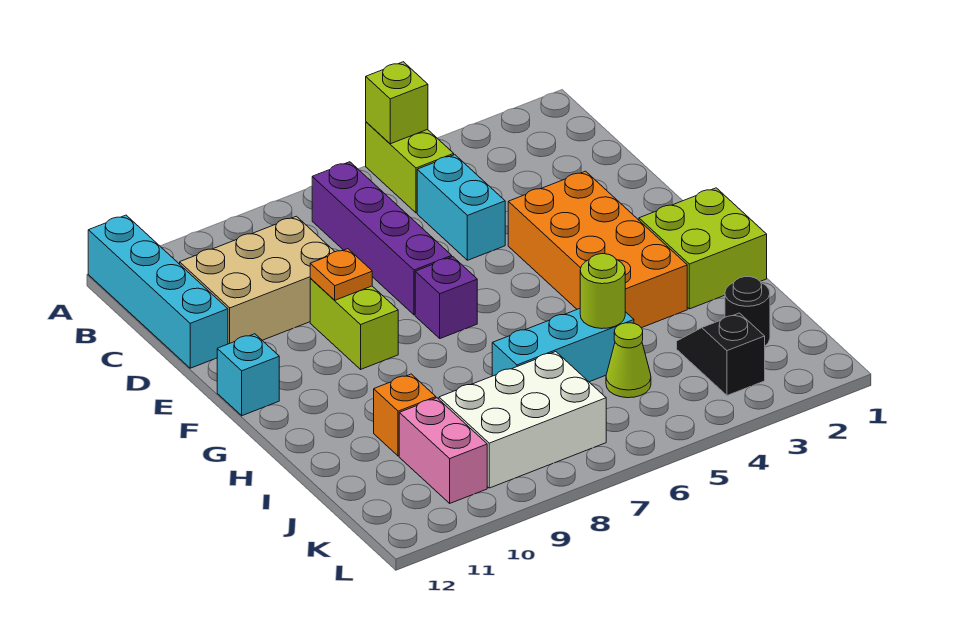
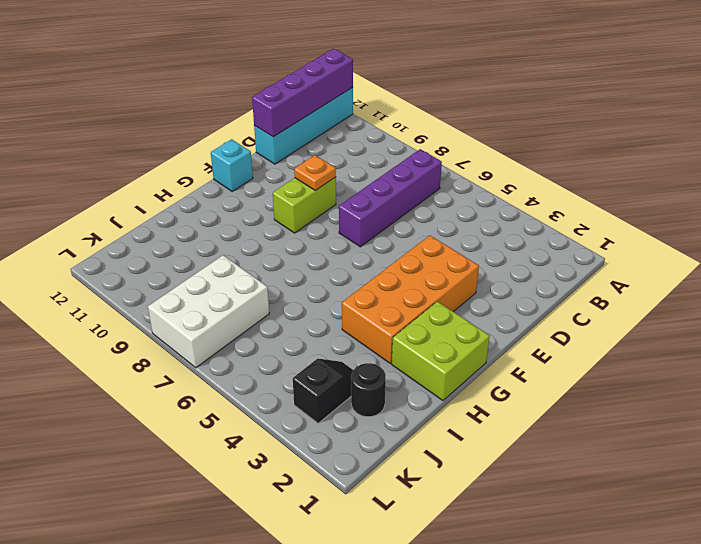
purple brick A12:D12 level 2 -> none
white brick J7:L8 level 1 -> white brick J7:K9 level 1
none -> lime brick A5:B5 level 1
none -> cyan brick C5:D5 level 1
none -> tan brick C9:D11 level 1

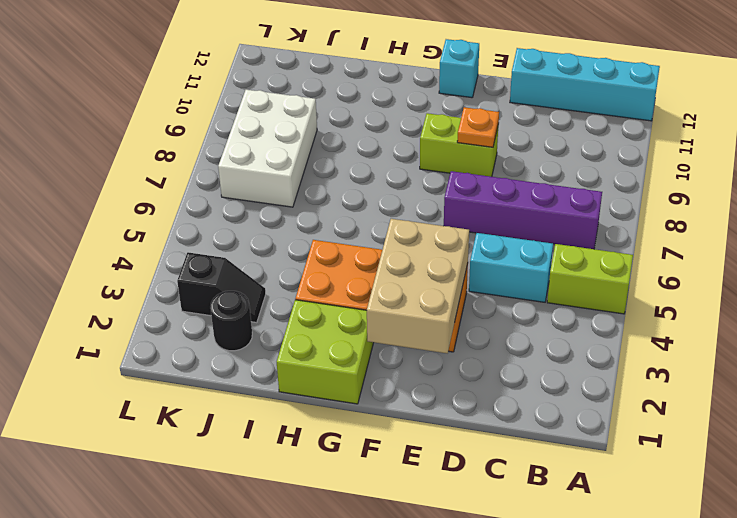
tan brick E2:F4 level 2 -> tan brick C9:D11 level 1
none -> purple brick F7 level 1
none -> cyan brick I5:I7 level 1
none -> orange brick I10 level 1

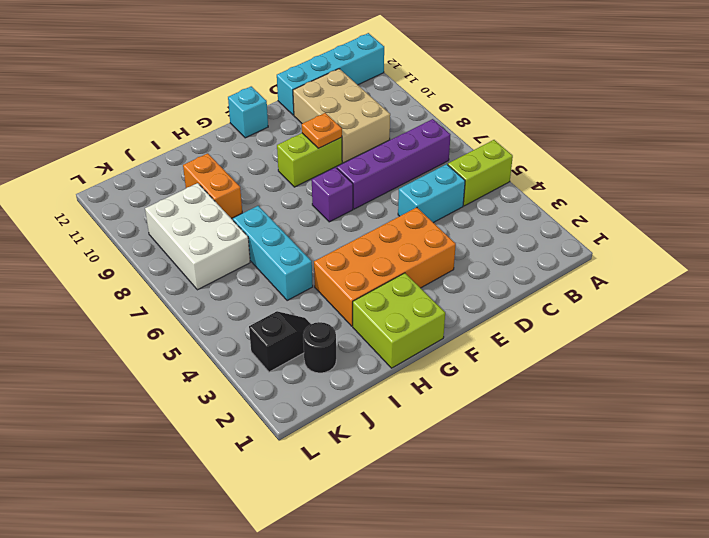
orange brick I9:I10 level 1 -> orange brick I10 level 1
none -> lime cone J5 level 1
none -> pink brick J10:K10 level 1
none -> lime brick A5 level 2

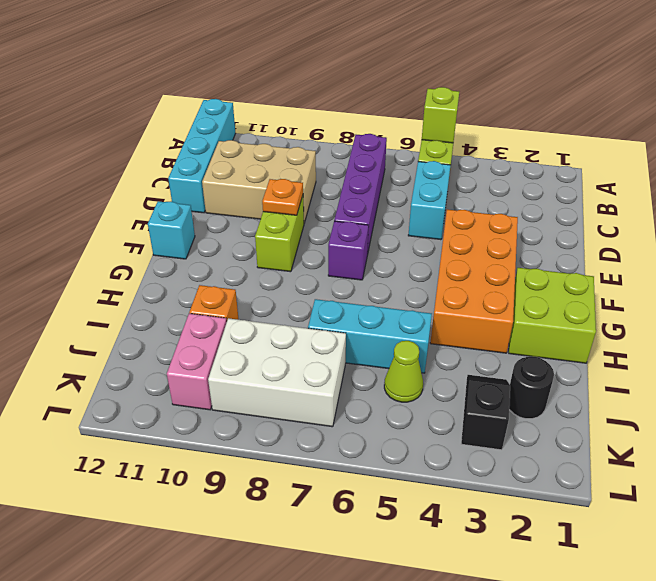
none -> lime round brick I5 level 2

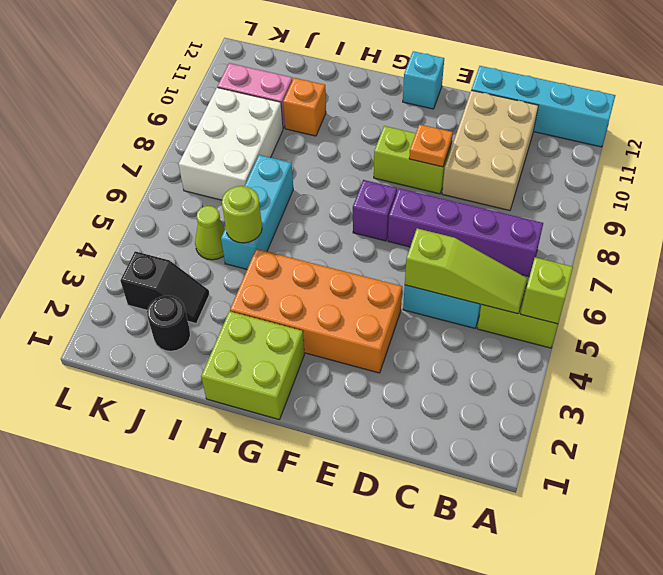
lime slope B5:D5 level 2 top D -> none

